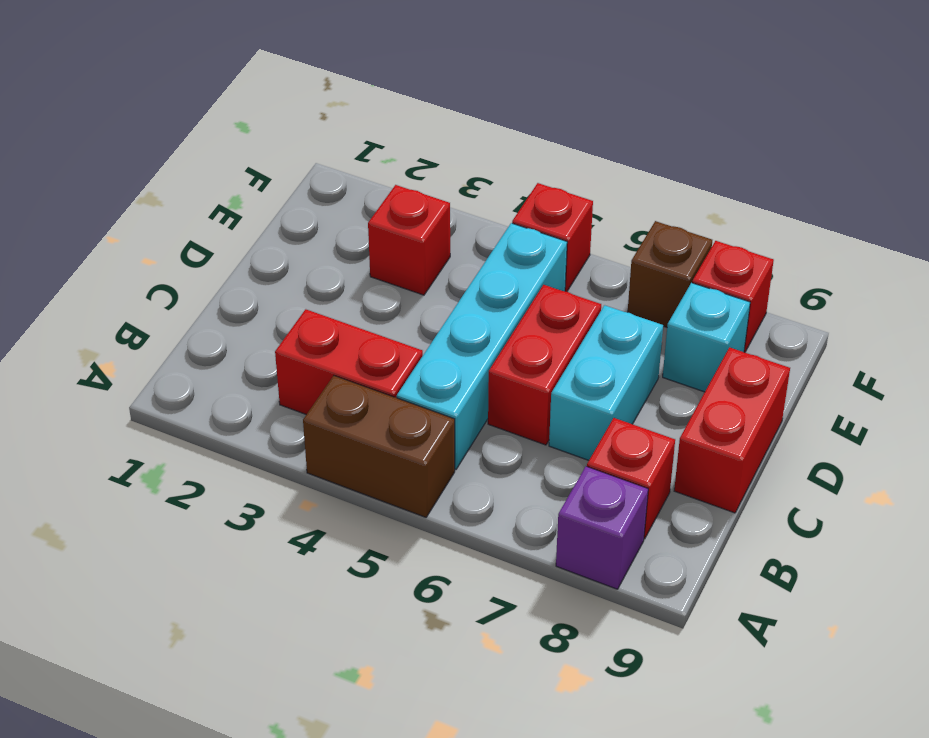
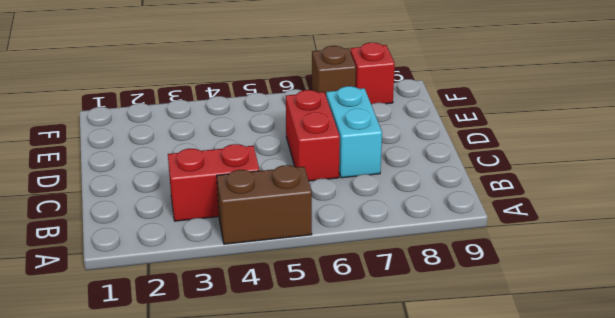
none -> purple brick A8 level 1
none -> cyan brick B5:E5 level 1
none -> red brick B8 level 1

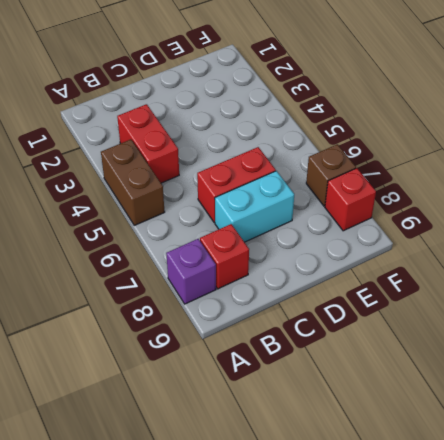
none -> cyan brick B5:E5 level 1
none -> red brick C9:D9 level 1
none -> red brick E3 level 1

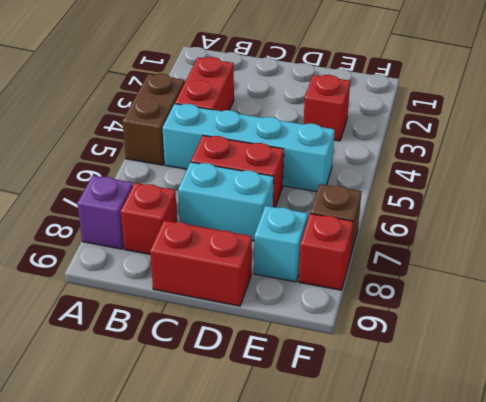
none -> red brick F5 level 1

